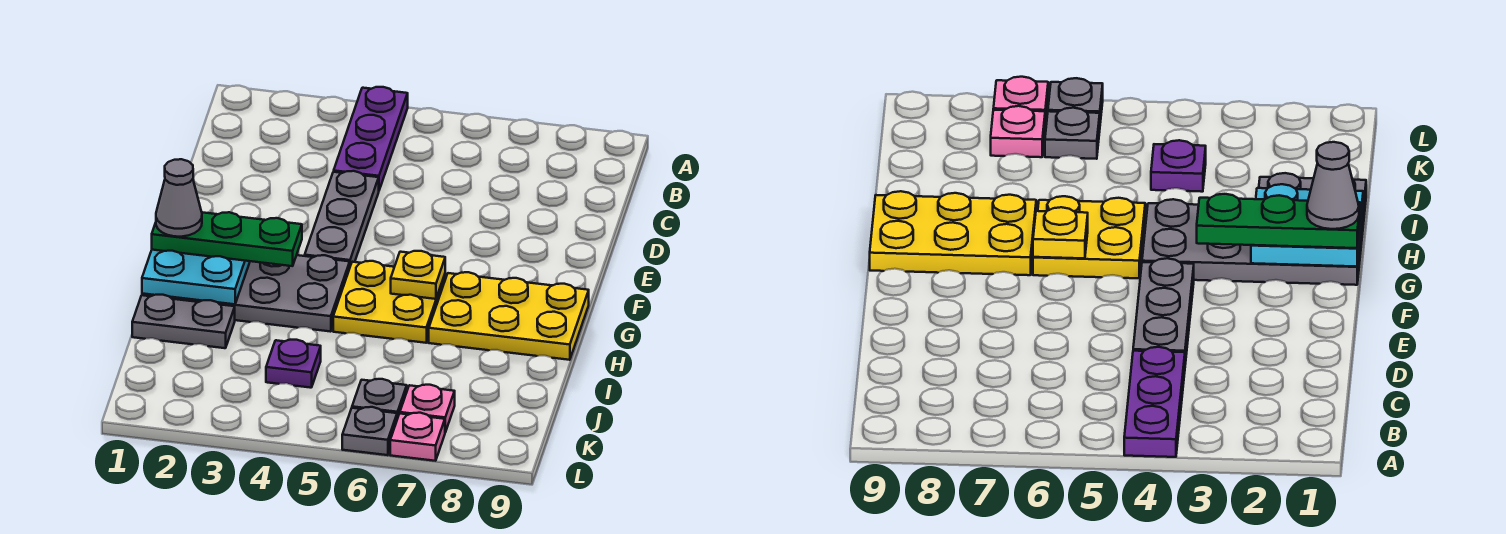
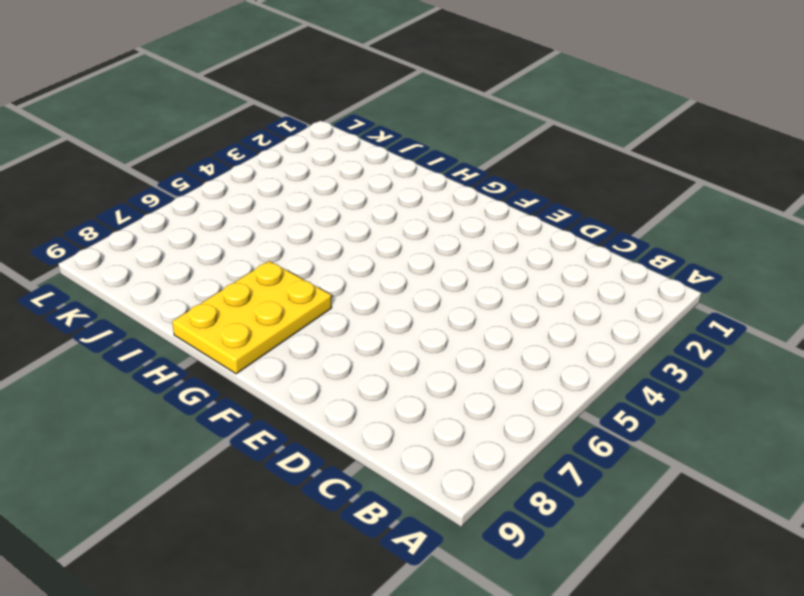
none -> purple plate A4:C4 level 1
none -> grey plate D4:F4 level 1
none -> grey plate G1:H4 level 1

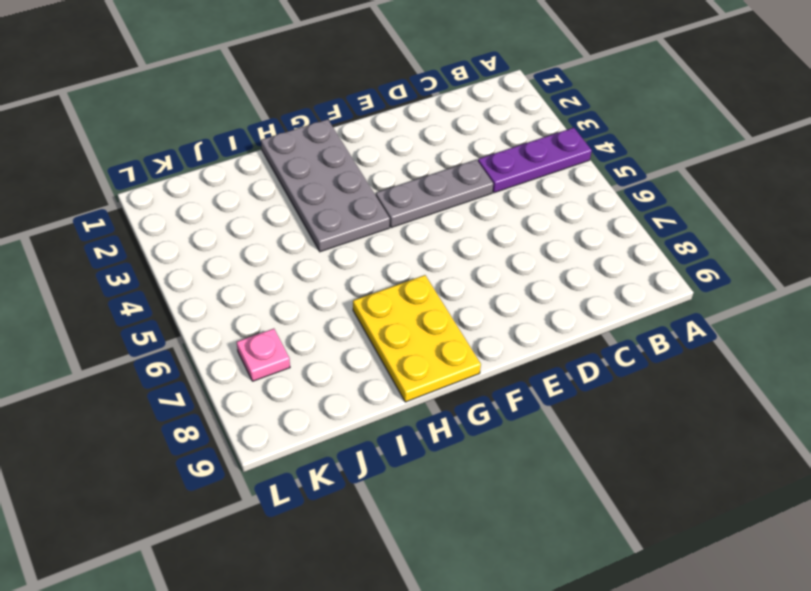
none -> yellow plate G5:H6 level 1
none -> grey plate I1:I2 level 1
none -> purple plate J4 level 1

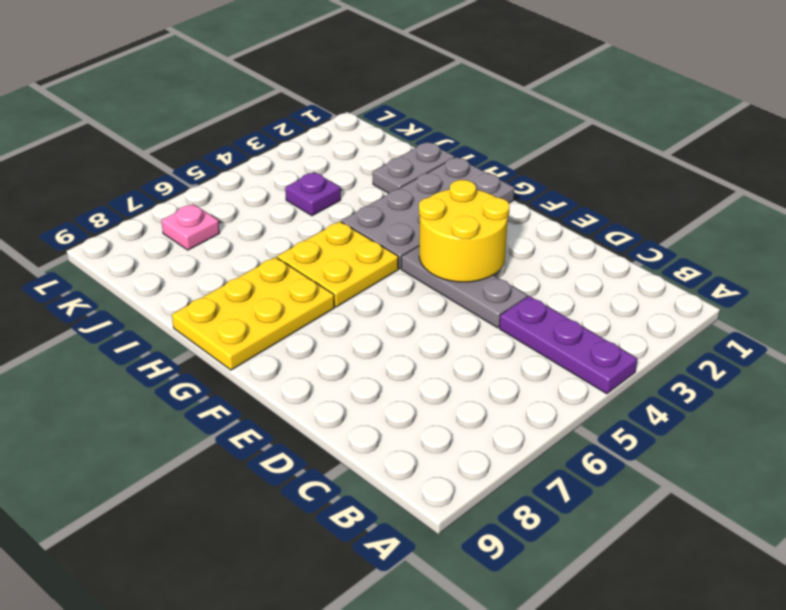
yellow round brick E3:F4 level 2 -> none
none -> grey plate K6 level 1
none -> grey plate L6 level 1
none -> pink plate L7 level 1

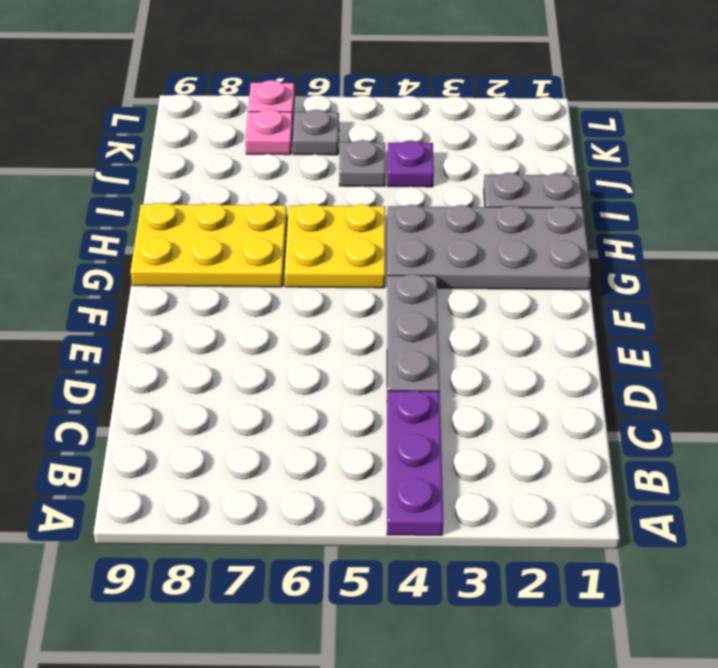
grey plate J5 level 1 -> grey plate L6 level 1
none -> cyan plate G1:H2 level 2
none -> yellow plate G6 level 2
none -> green plate G1:G3 level 3

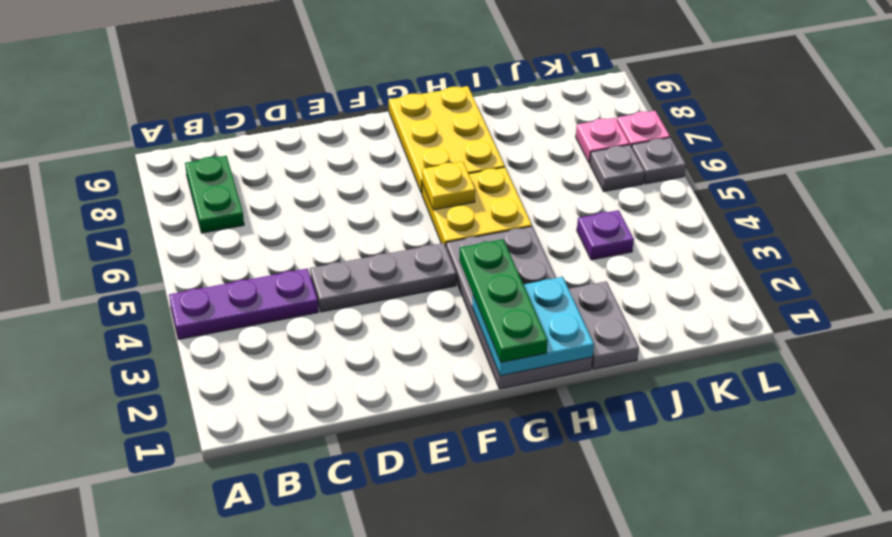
green plate B7:B8 level 1 -> none
none -> grey cone G1 level 4

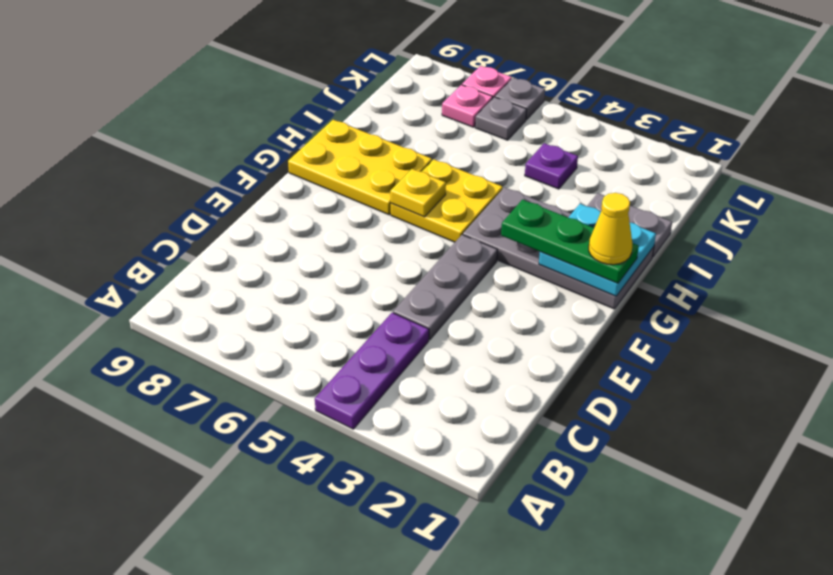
yellow cone G1 level 4 -> grey cone G1 level 4

